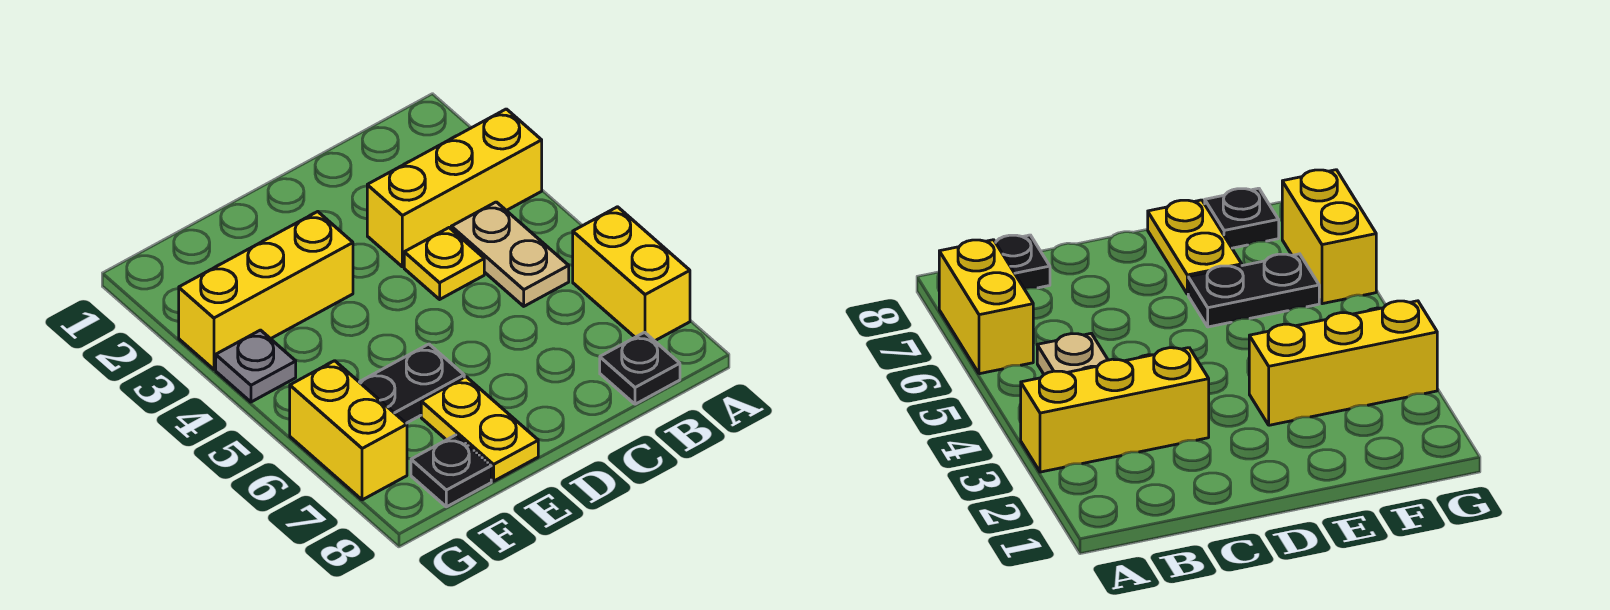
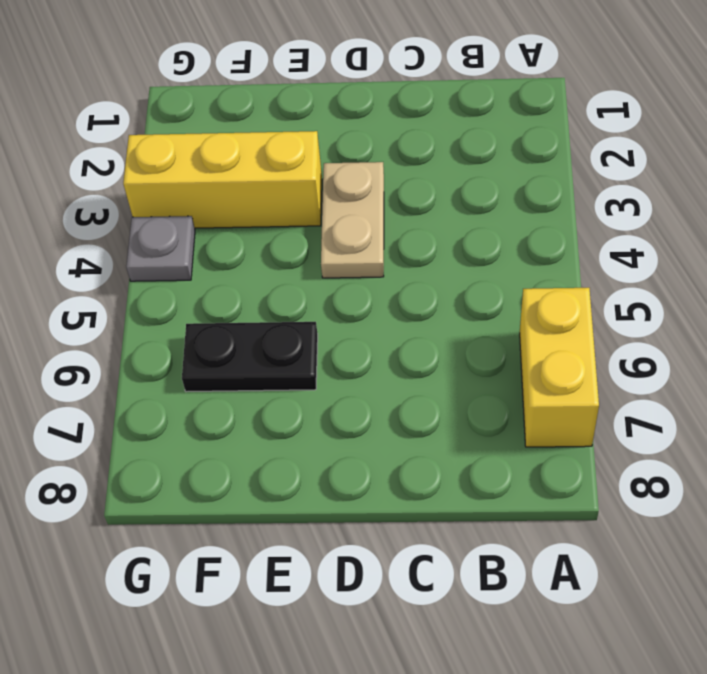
tan plate D3:D4 level 1 -> tan plate B4:B5 level 1
none -> yellow brick A3:C3 level 1
none -> black plate B8 level 1

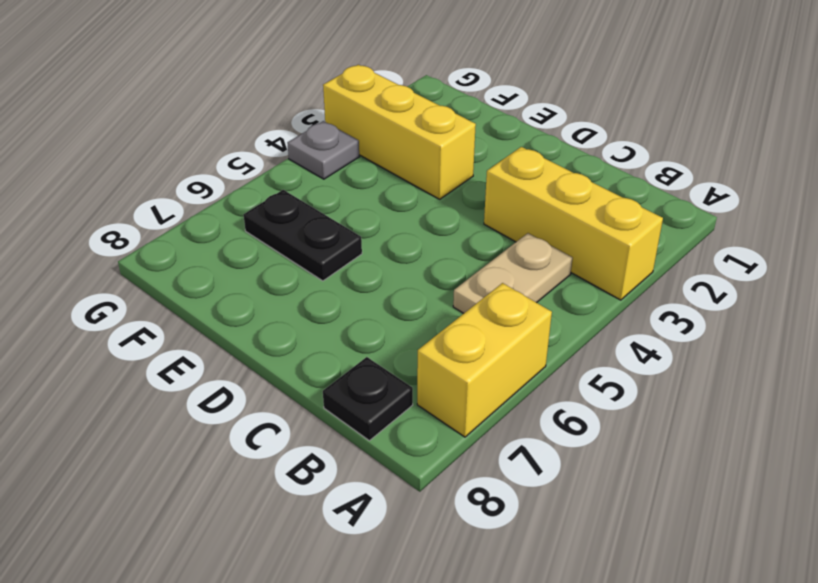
none -> yellow plate C4 level 1
none -> yellow plate E7:E8 level 1

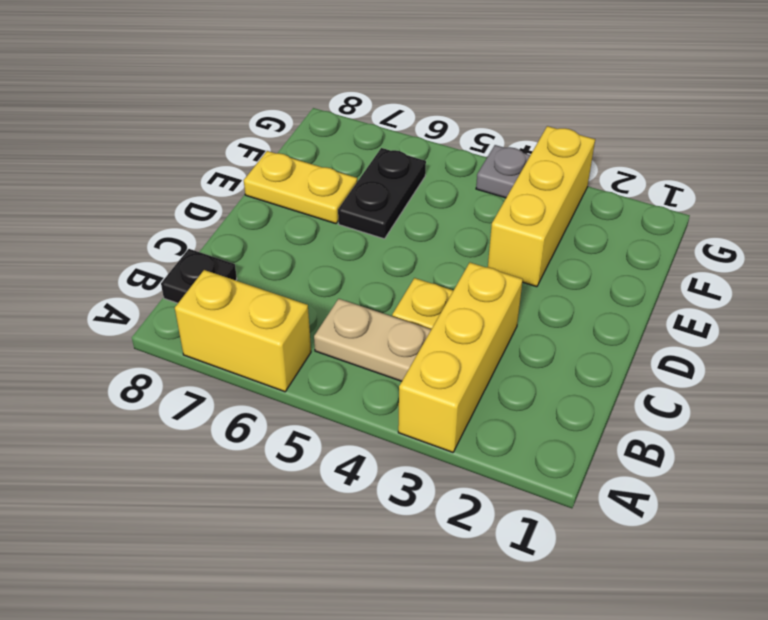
none -> black plate F8 level 1
none -> yellow brick G6:G7 level 1

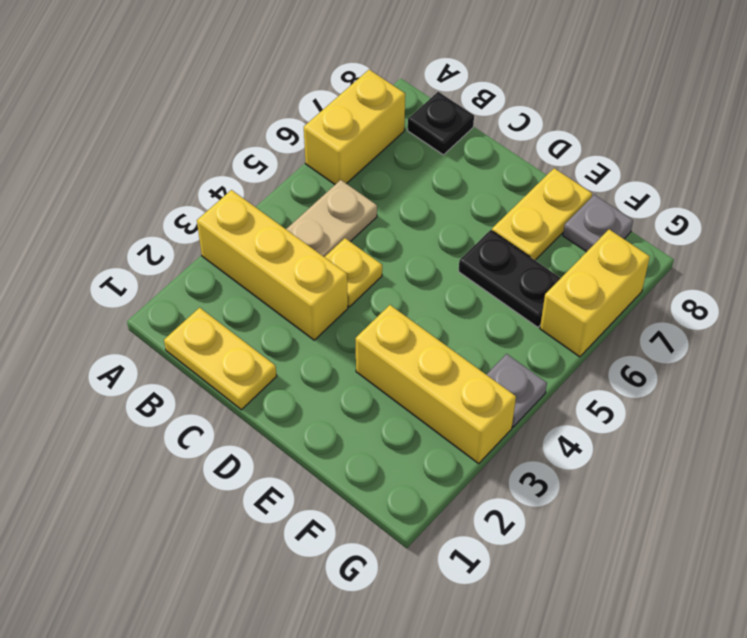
yellow plate B1:C1 level 1 -> none
grey plate F8 level 1 -> black plate F8 level 1

